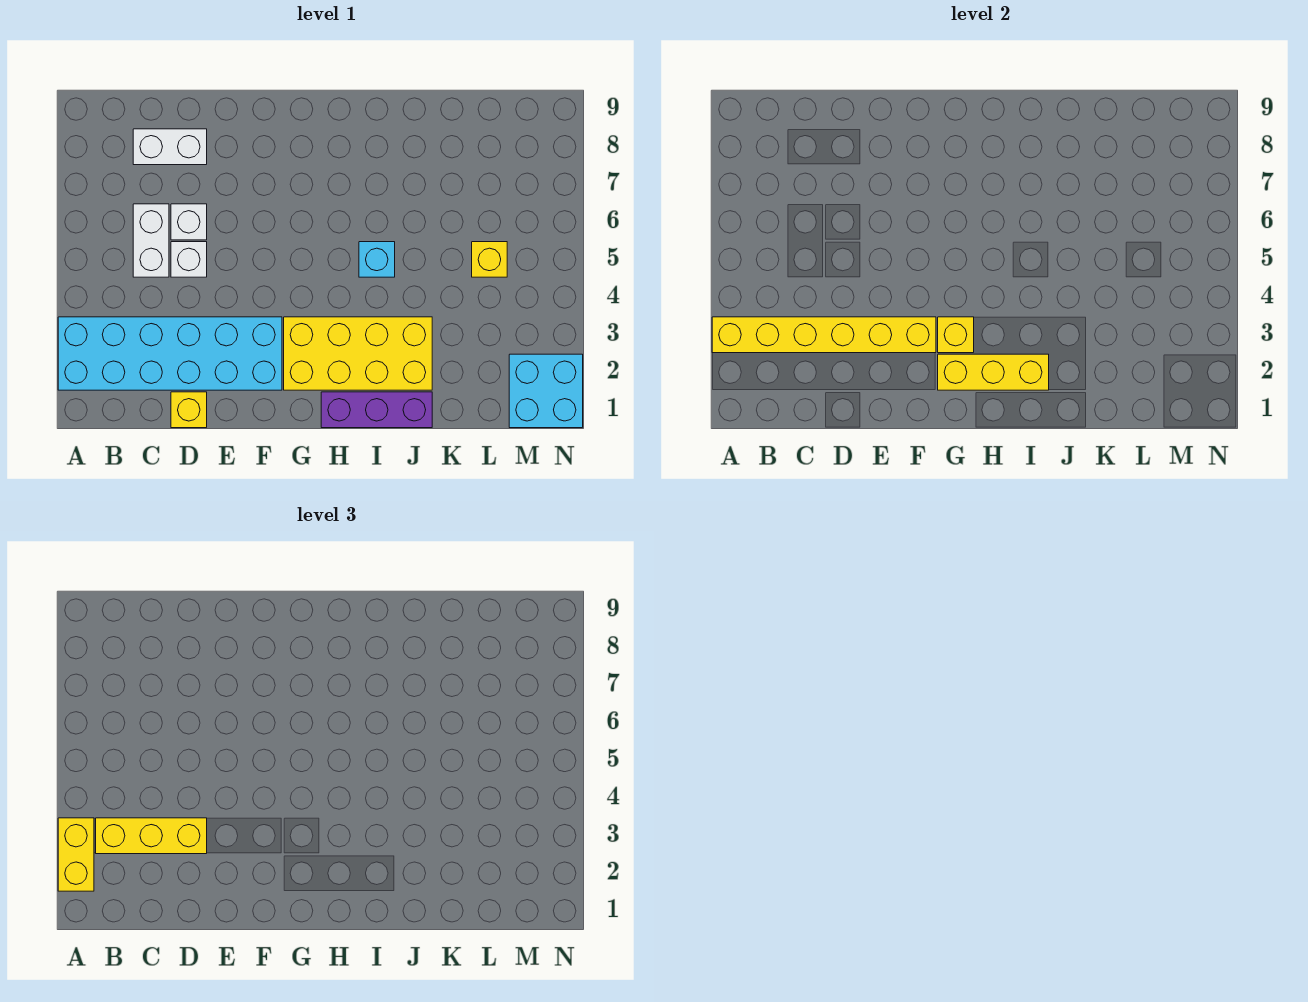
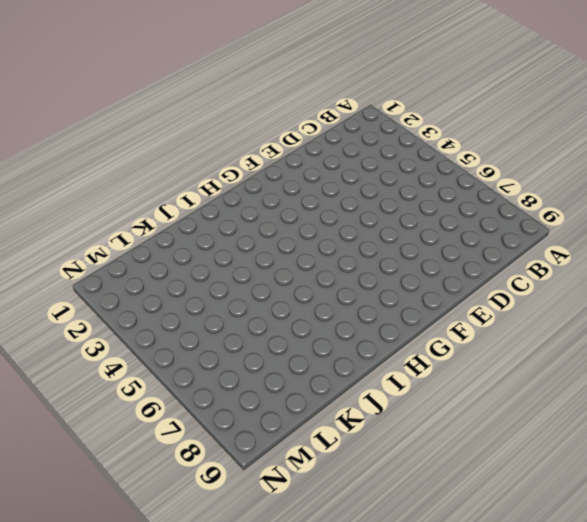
none -> cyan brick A2:F3 level 1
none -> white brick C5:C6 level 1
none -> white brick C8:D8 level 1

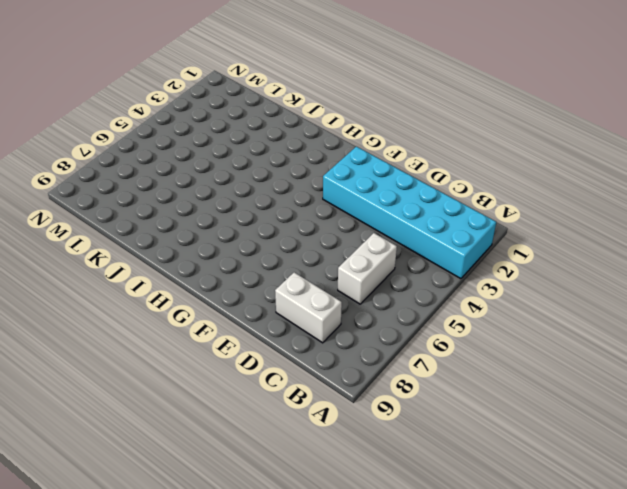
none -> yellow brick D1 level 1
none -> white brick D5 level 1
none -> white brick D6 level 1

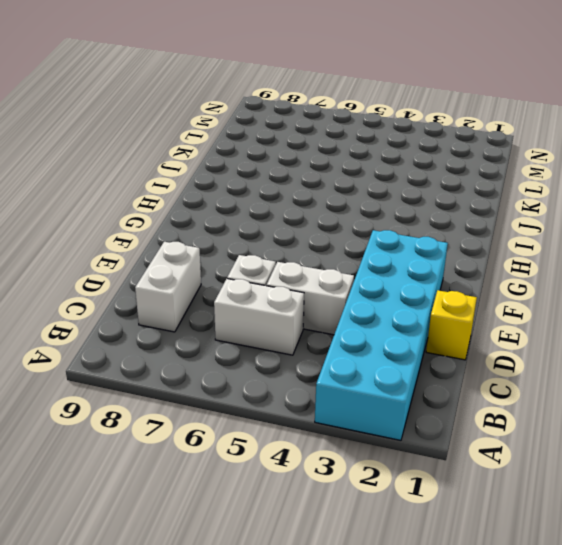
white brick D4:D5 level 1 -> white brick D5 level 1
none -> yellow brick G2:J3 level 1
none -> purple brick H1:J1 level 1
none -> cyan brick I5 level 1

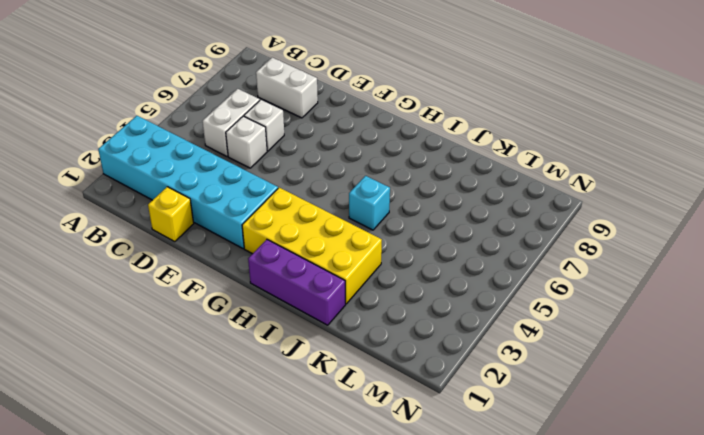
none -> yellow brick L5 level 1
none -> cyan brick M1:N2 level 1
none -> yellow brick A3:F3 level 2

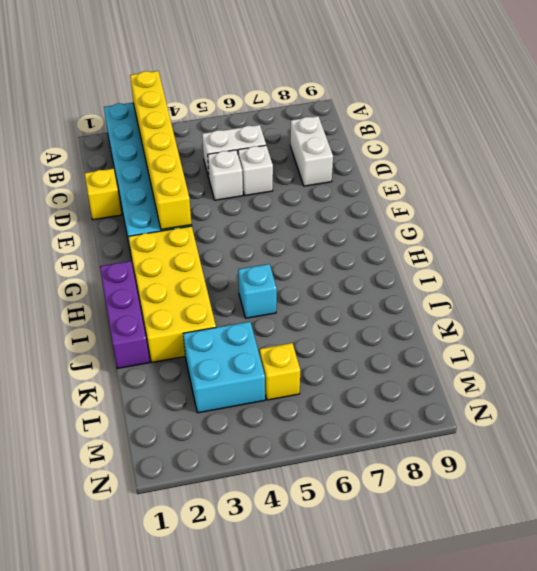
cyan brick K3:L4 level 1 -> cyan brick M1:N2 level 1
none -> yellow brick G2:I2 level 2
none -> yellow brick G3 level 2
none -> yellow brick A2:A3 level 3

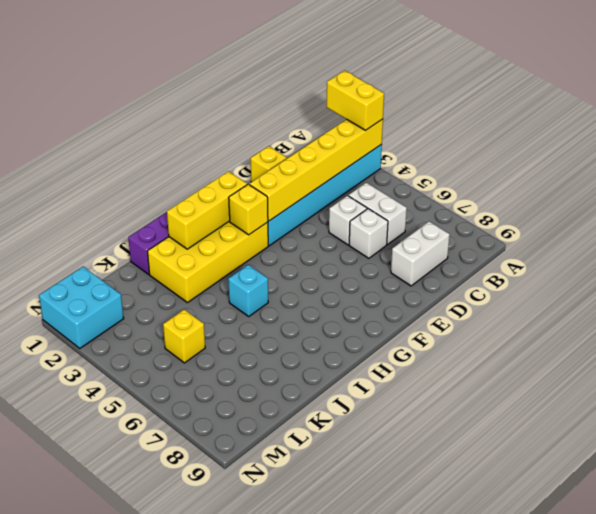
none -> yellow brick B3:D3 level 3

